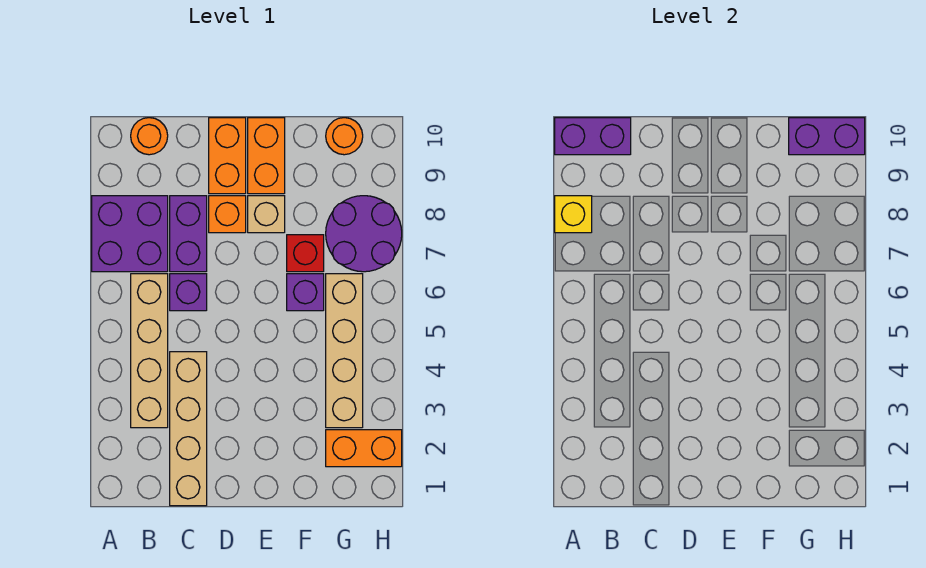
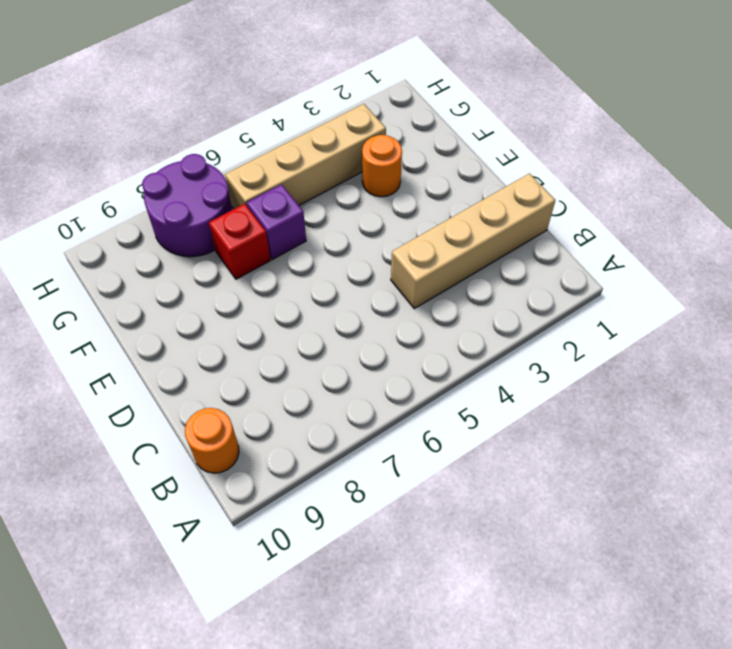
orange round brick F3 level 1 -> orange round brick G10 level 1
none -> purple brick A7:B8 level 1
none -> tan brick B3:B6 level 1
none -> purple brick C6 level 1

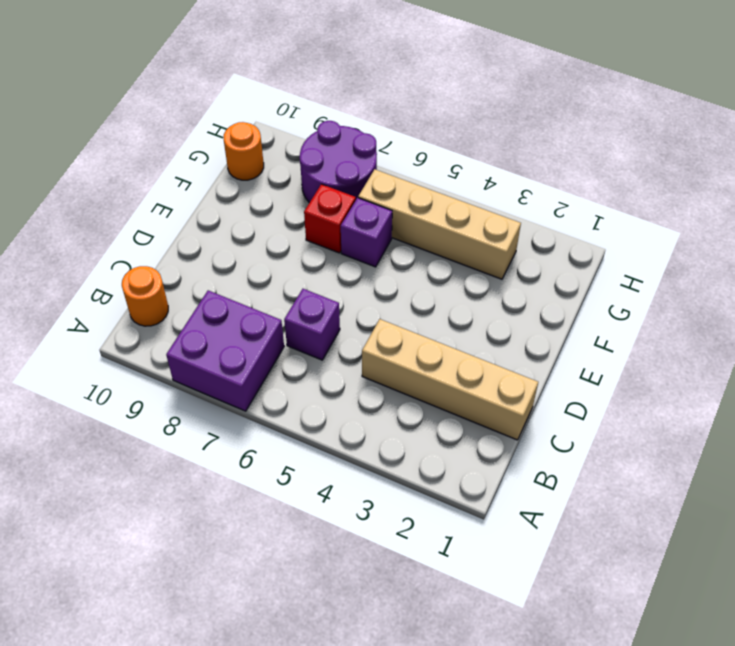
none -> tan brick B3:B6 level 1
none -> purple brick C7:C8 level 1
none -> orange brick D8 level 1

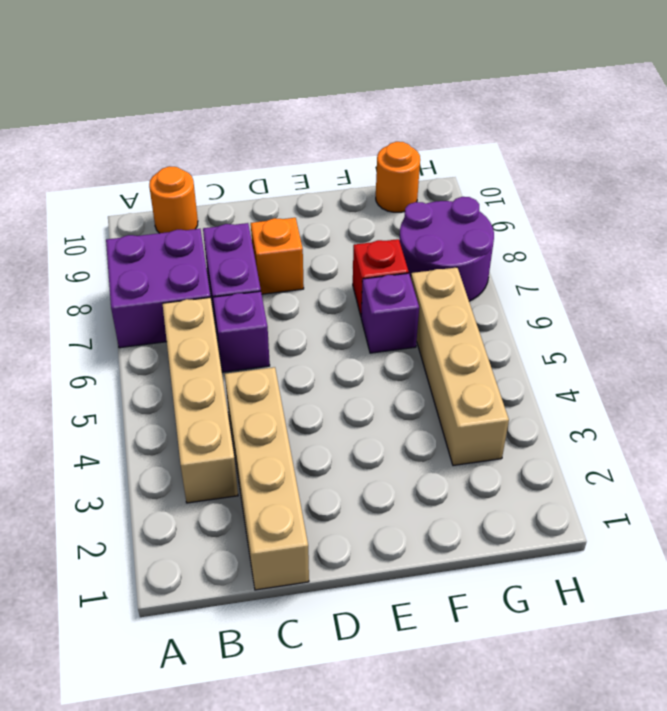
none -> orange brick D9:D10 level 1
none -> tan brick E8 level 1
none -> orange brick E9:E10 level 1

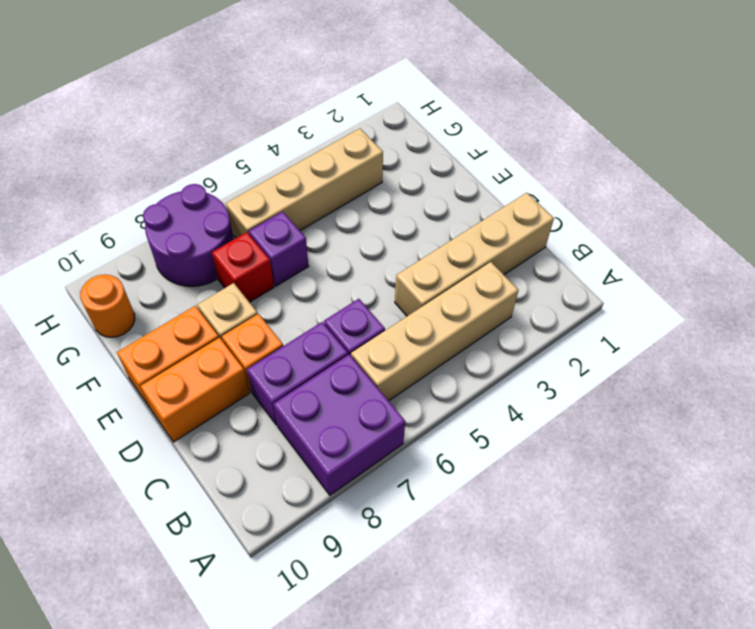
none -> orange round brick B10 level 1
none -> orange brick G2:H2 level 1
none -> yellow brick A8 level 2

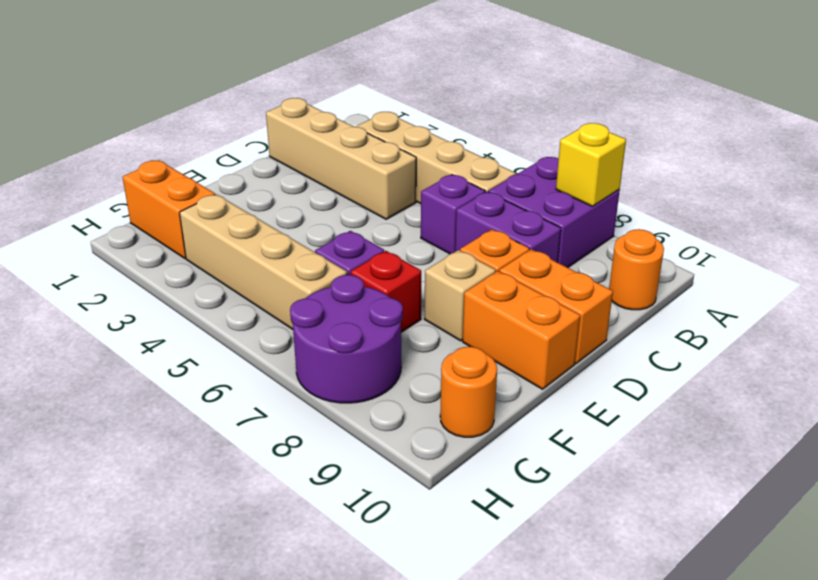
orange brick G1:G2 level 1 -> orange brick G2:H2 level 1
none -> purple brick A10:B10 level 2
none -> purple brick G10:H10 level 2

